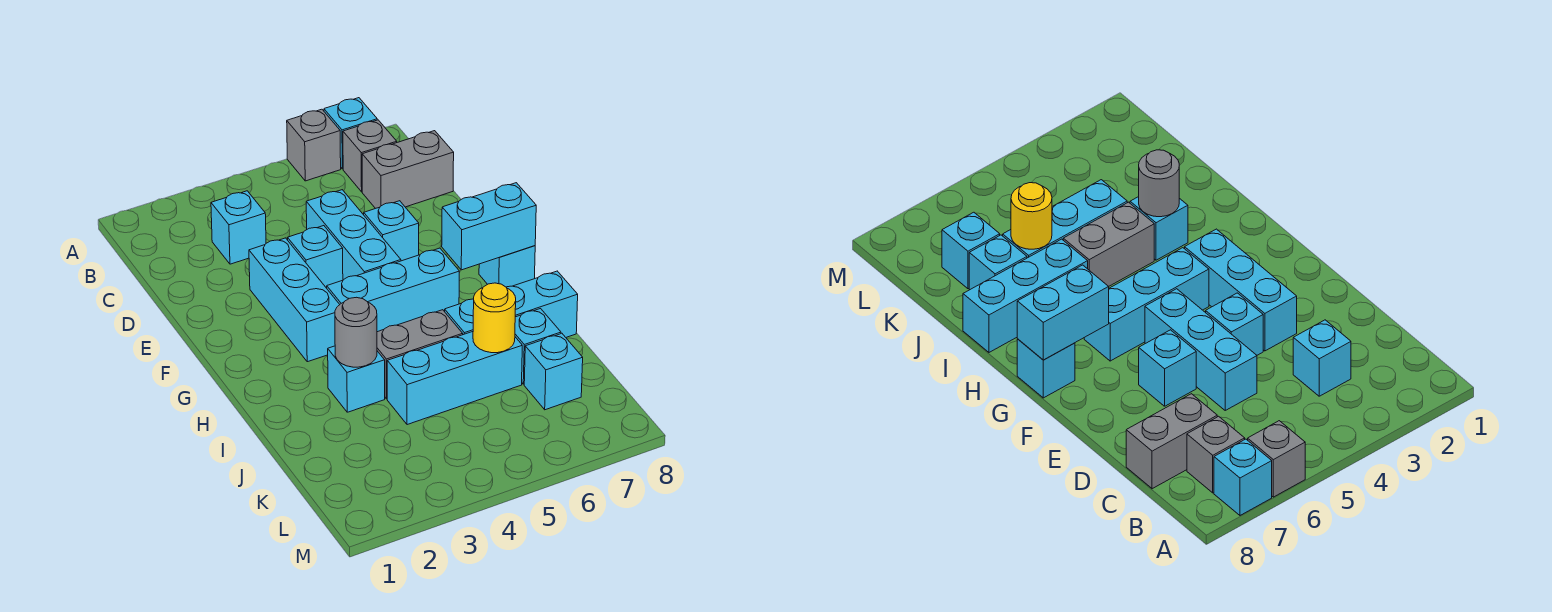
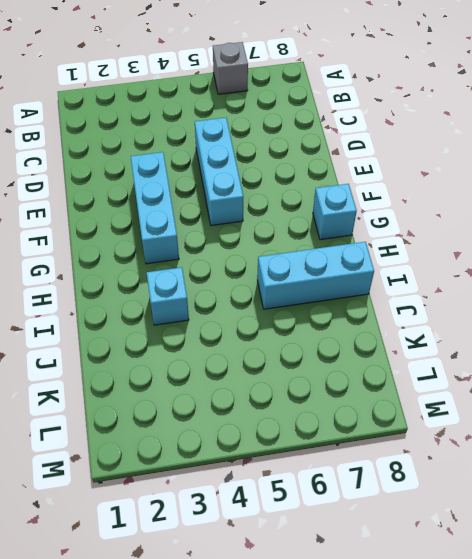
none -> cyan brick A7 level 1
none -> grey brick B7 level 1
none -> cyan brick C3 level 1

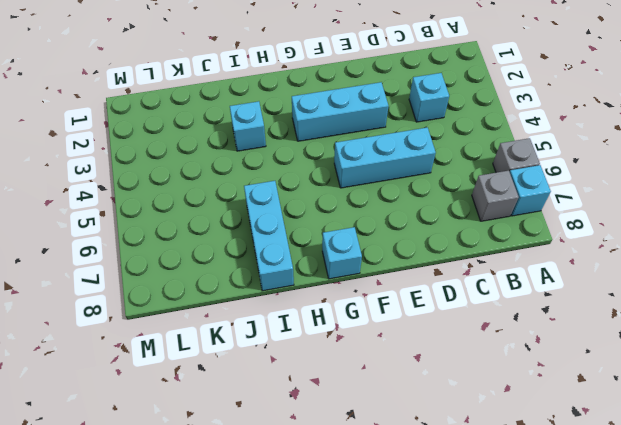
none -> grey brick C7:C8 level 1
none -> cyan brick E4 level 1
none -> cyan brick E6 level 1

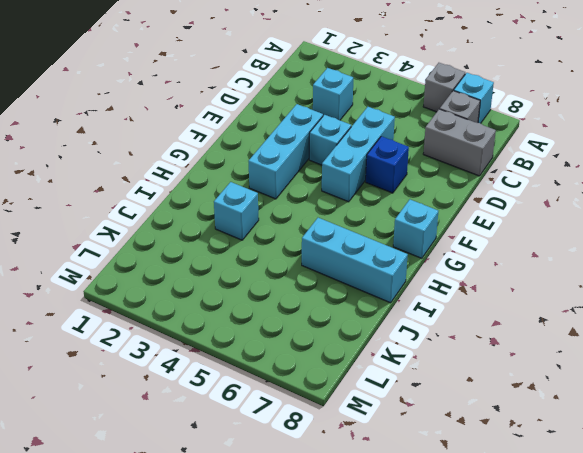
blue brick E6 level 1 -> cyan brick E6 level 1
none -> cyan brick G4:G6 level 1
none -> grey brick I4:I5 level 1
none -> cyan brick J4:J6 level 1

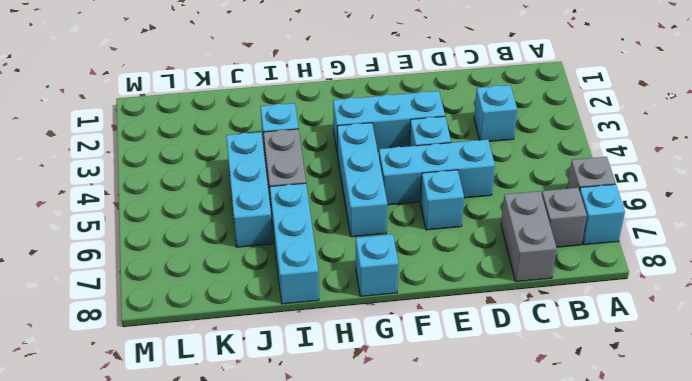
none -> cyan brick J7 level 1
none -> cyan brick K7 level 1
none -> cyan brick G7:G8 level 2

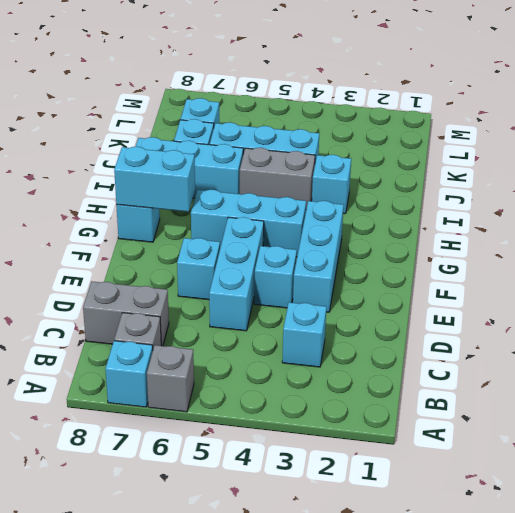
none -> grey round brick I3 level 2
none -> yellow round brick J6 level 2

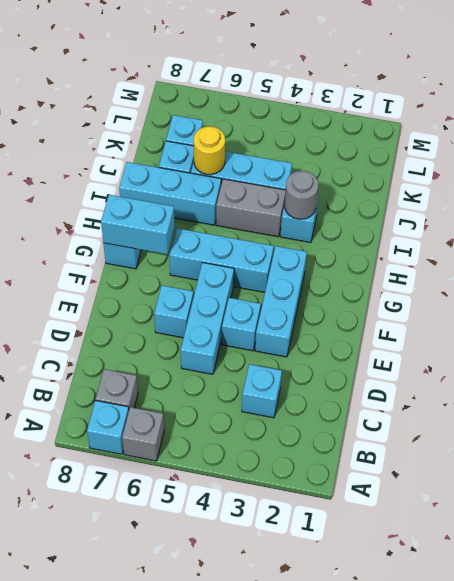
none -> grey brick C7:C8 level 1

